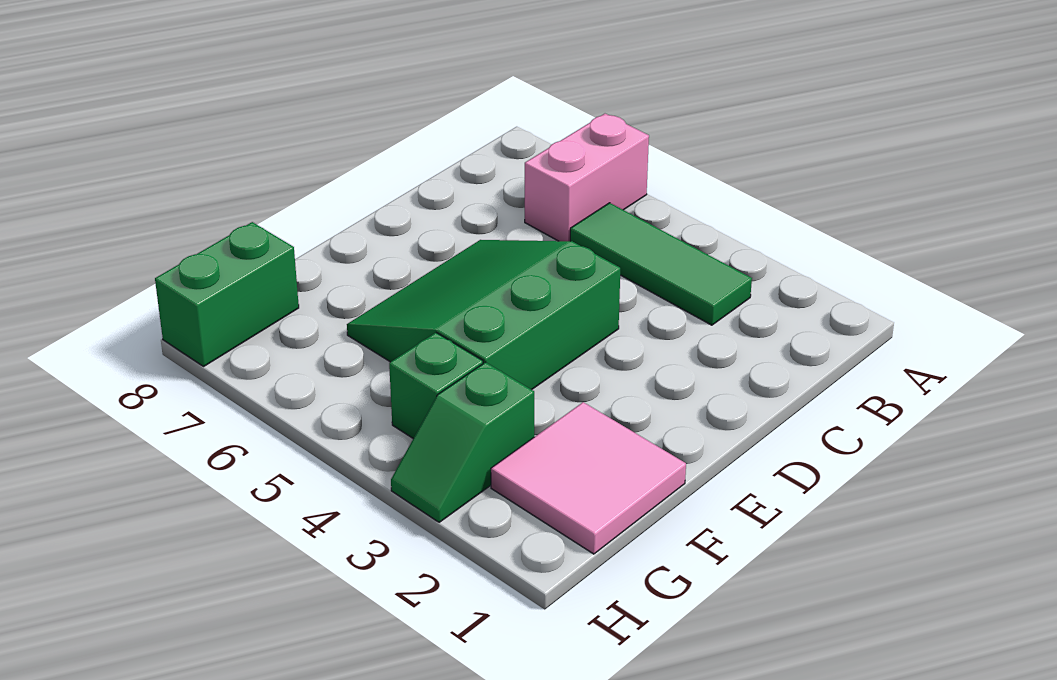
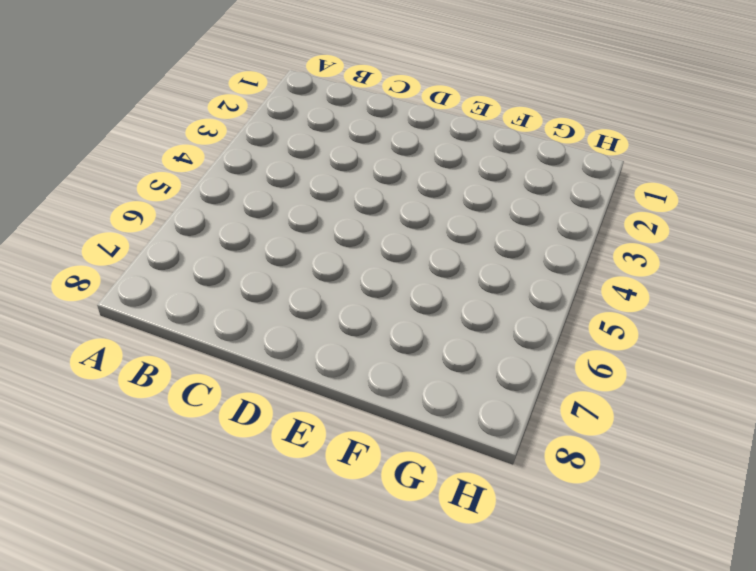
none -> pink brick A6:B6 level 1
none -> green tile B3:B5 level 1

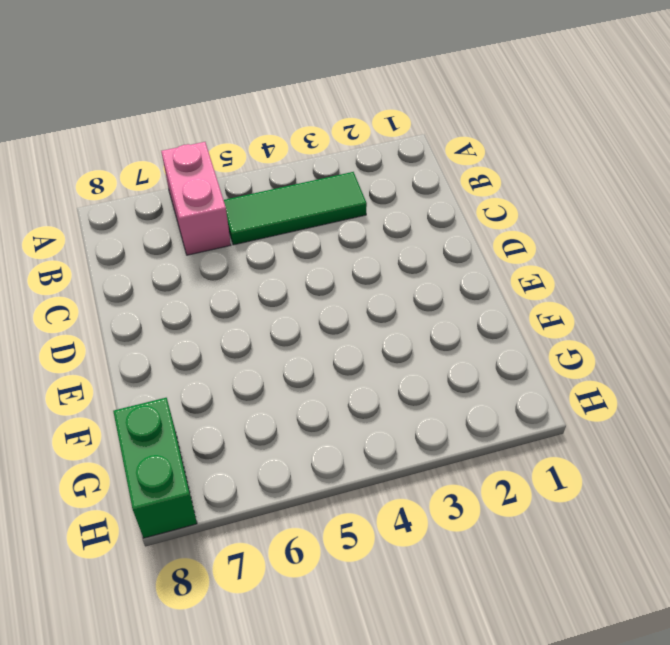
none -> green slope D4:F6 level 1 top 4
none -> pink tile F1:G2 level 1

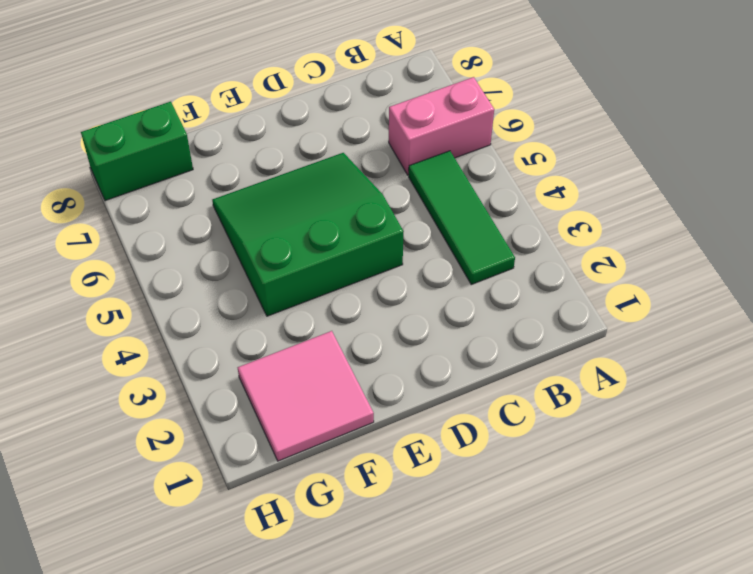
none -> green slope G3:H3 level 1 top G
none -> green brick G4 level 1

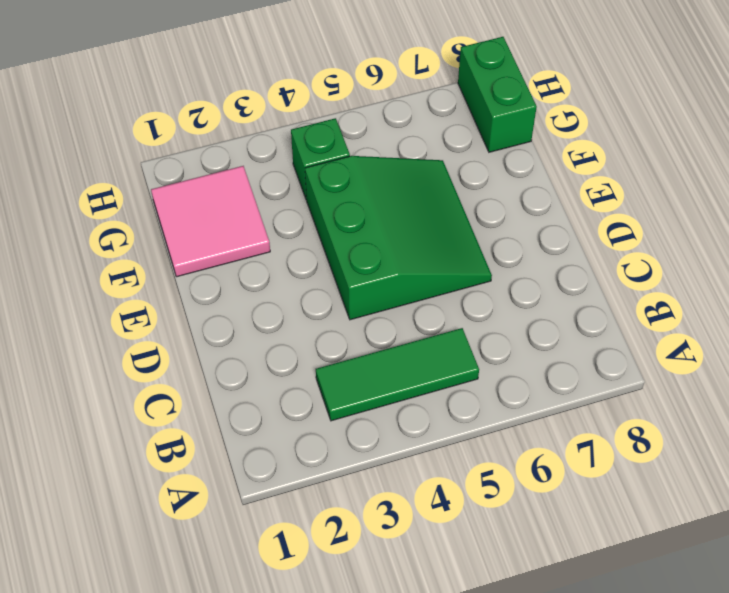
none -> pink brick A6:B6 level 1
none -> green slope G3:H3 level 1 top G

